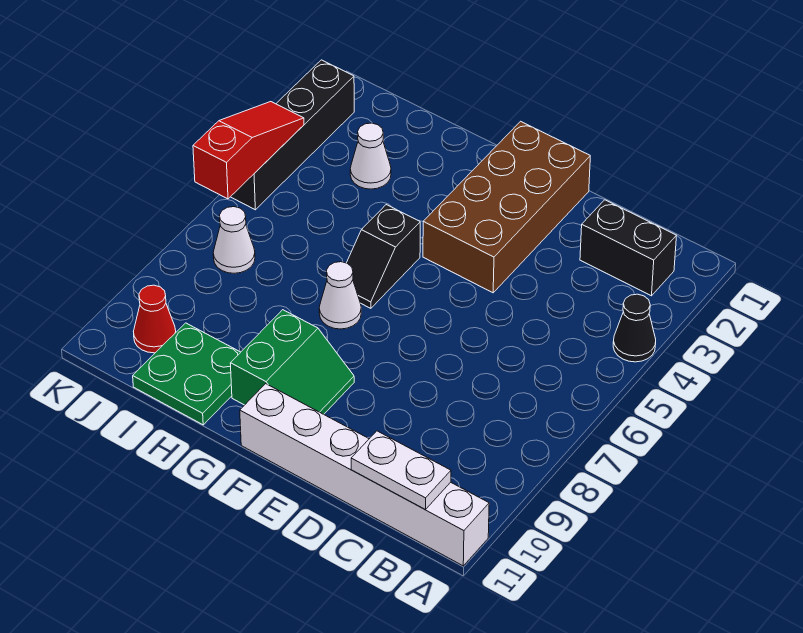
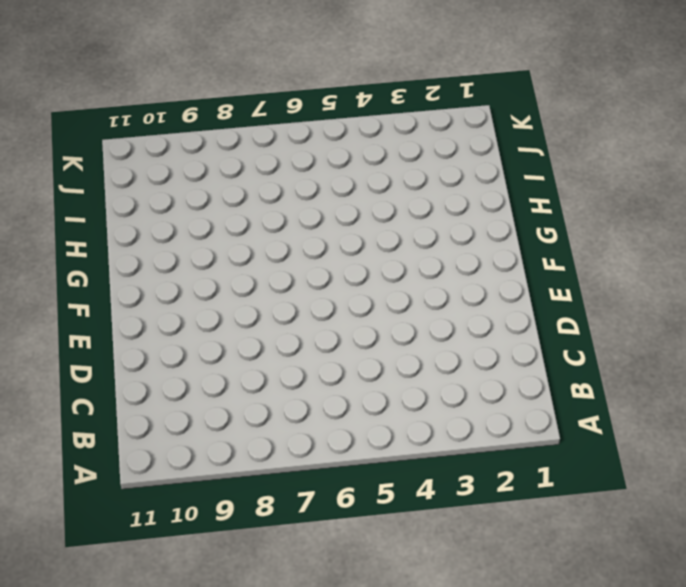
none -> black cone A4 level 1
none -> white brick A11:F11 level 1
none -> black brick B2:C2 level 1

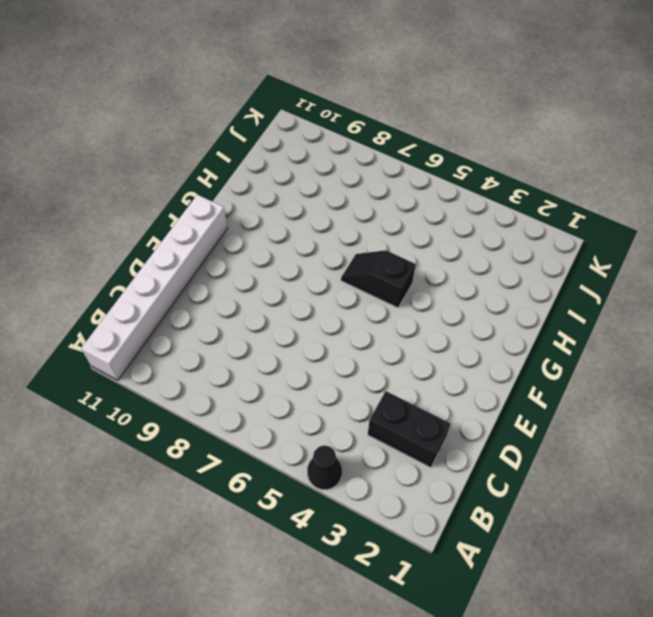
black brick C2:C3 level 1 -> black brick B2:C2 level 1
none -> brown brick E1:F4 level 1
none -> green slope F9:G10 level 1 top G
none -> white cone G7 level 1

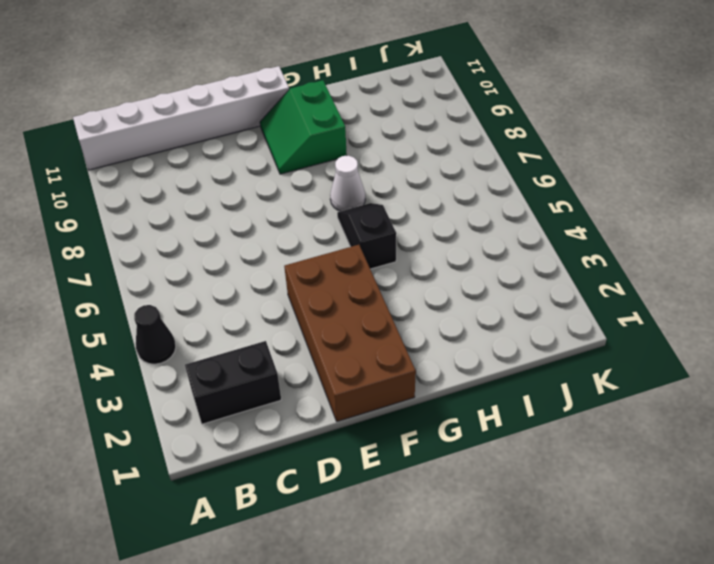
none -> green plate H10:I11 level 1
none -> white cone I3 level 1
none -> white cone J7 level 1

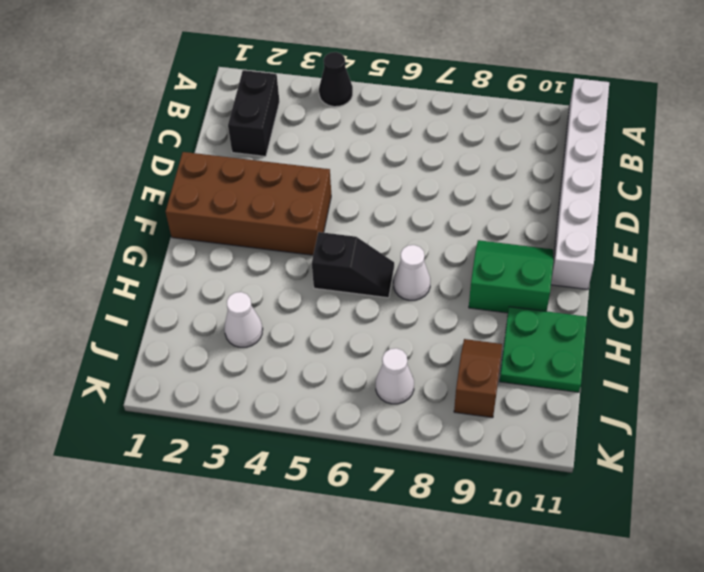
brown slope I9:J9 level 1 top J -> none
none -> red cone J10 level 1
none -> black brick K2:K5 level 1
none -> white plate B11:C11 level 2

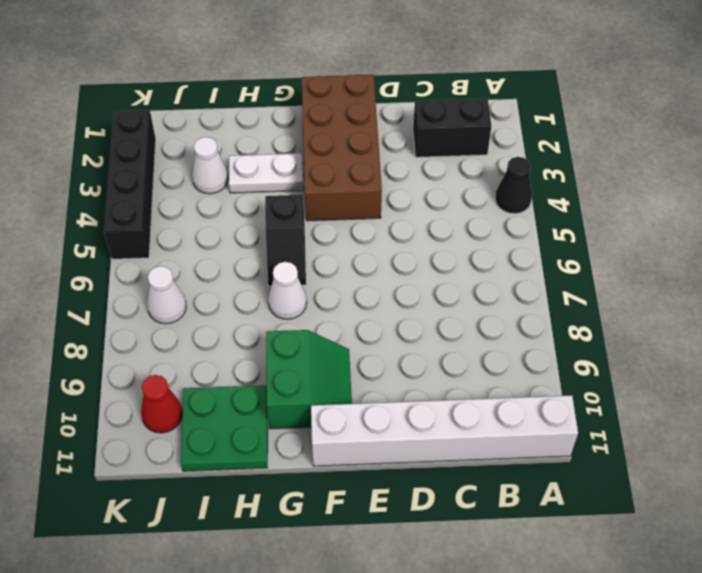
white plate G3:H3 level 1 -> white plate B11:C11 level 2
none -> red slope K4:K6 level 2 top 6

